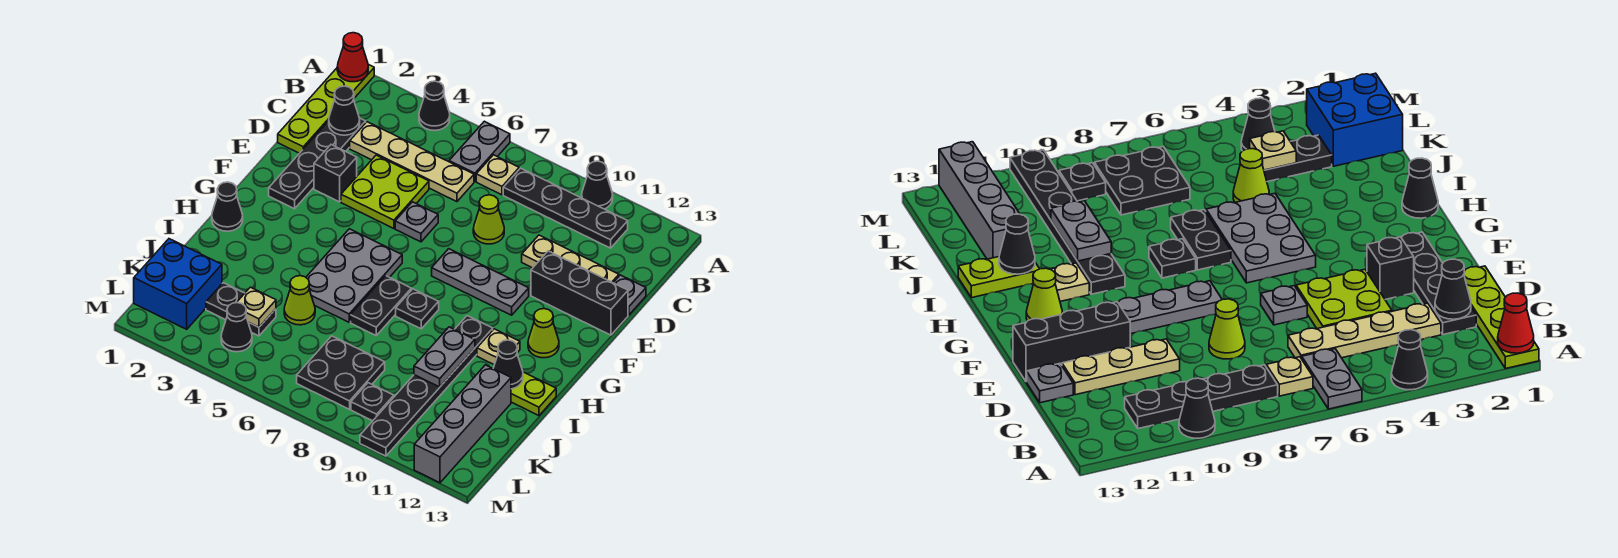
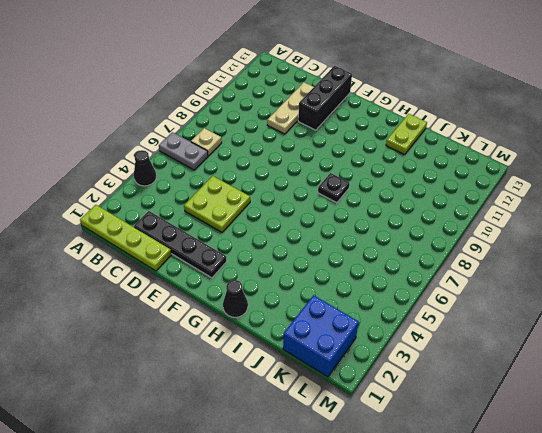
none -> black cone A10 level 1
none -> black plate B8:B11 level 1
none -> tan plate C3:C6 level 1
none -> lime cone D8 level 1

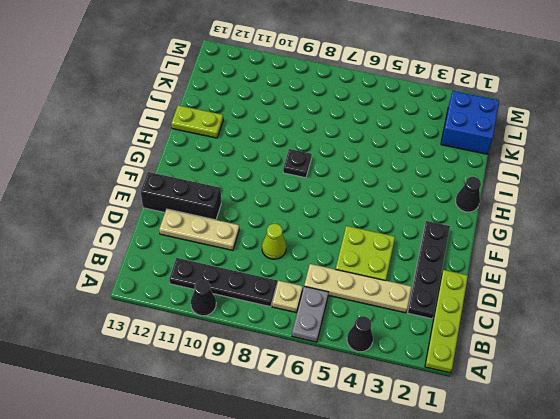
none -> grey plate D13 level 1
none -> black brick E3 level 1
none -> grey plate E6 level 1
none -> grey plate F8:F10 level 1

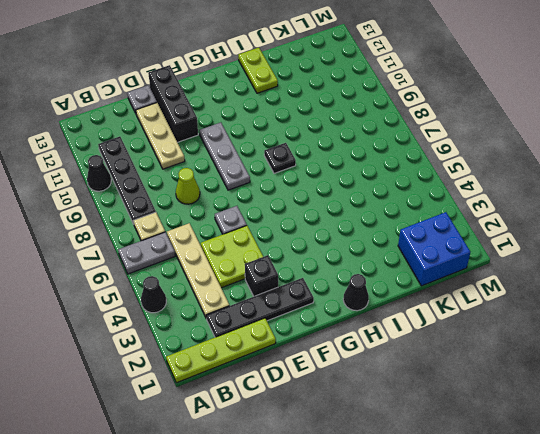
none -> grey plate G5:I6 level 1
none -> lime cone G12 level 1
none -> black plate H7:I7 level 1
none -> black plate H10:M10 level 1

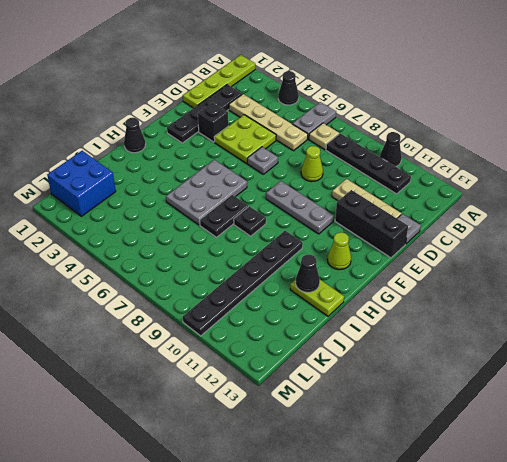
none -> tan plate H11 level 1
none -> lime cone J5 level 1
none -> grey brick J12:M12 level 1
none -> black plate K3:K4 level 1

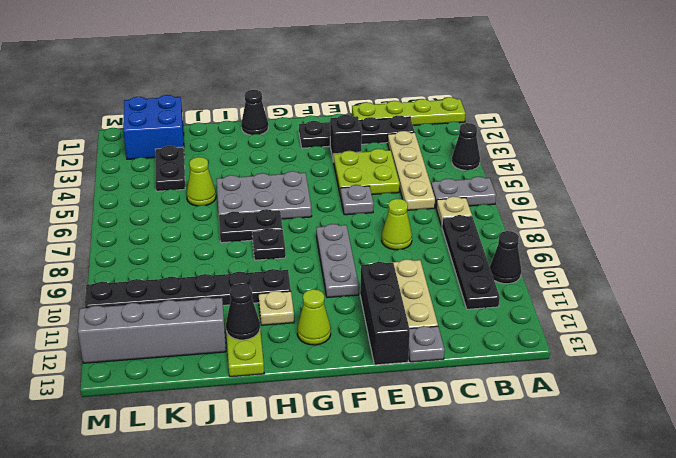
none -> black plate K7:L8 level 1
none -> black cone L4 level 1
none -> black plate L9 level 1
none -> red cone A1 level 2

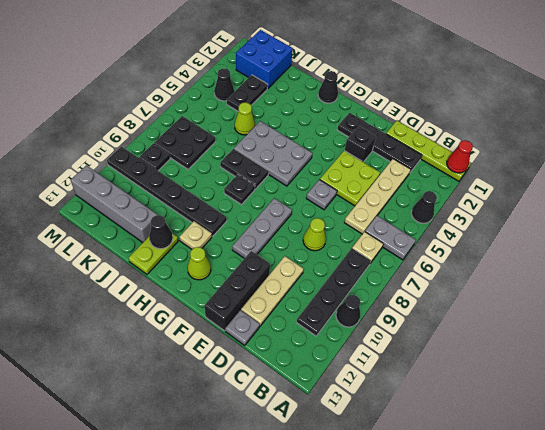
none -> black cone C2 level 2
none -> grey plate I10:J10 level 2
none -> tan plate K4 level 2

